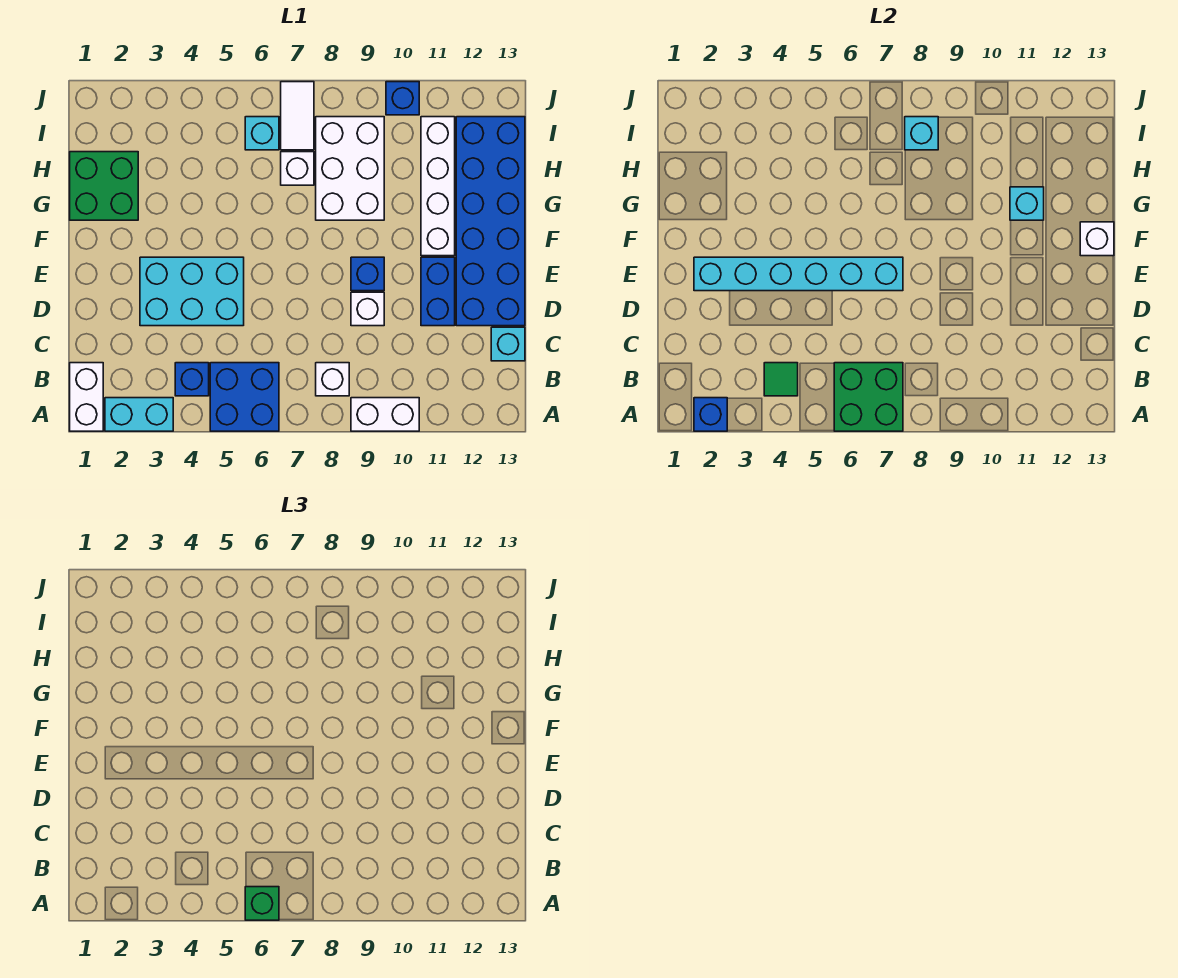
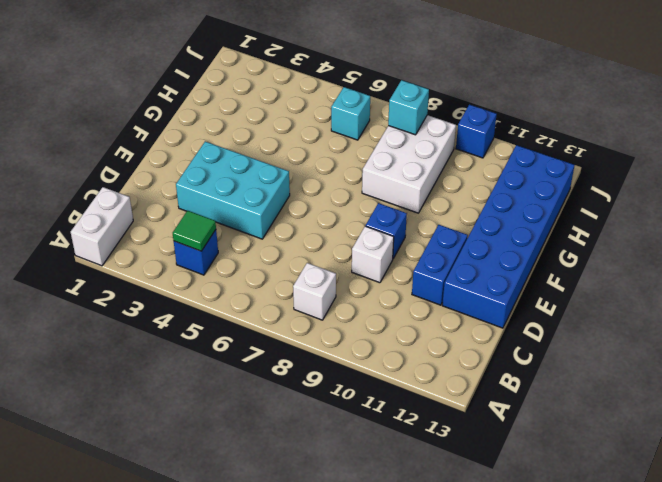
none -> cyan brick A2:A3 level 1
none -> blue brick A5:B6 level 1
none -> white brick A9:A10 level 1

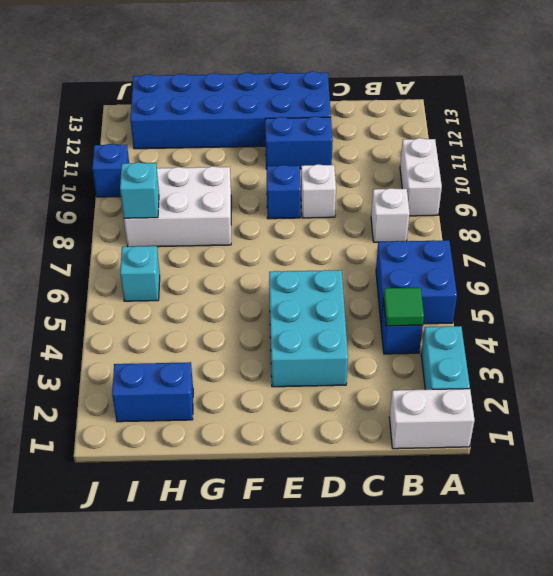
blue brick H2:I2 level 1 -> green brick G1:H2 level 1
none -> cyan brick C13 level 1
none -> white brick F11:I11 level 1
none -> white brick H7 level 1

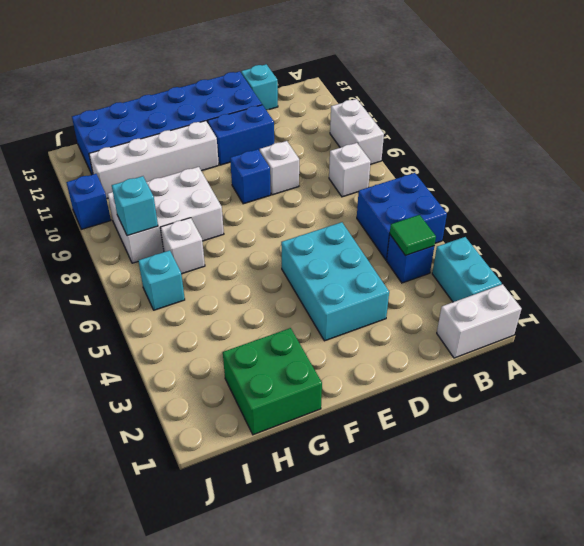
none -> white tile I7:J7 level 1
none -> blue brick A2 level 2
none -> green brick A6:B7 level 2

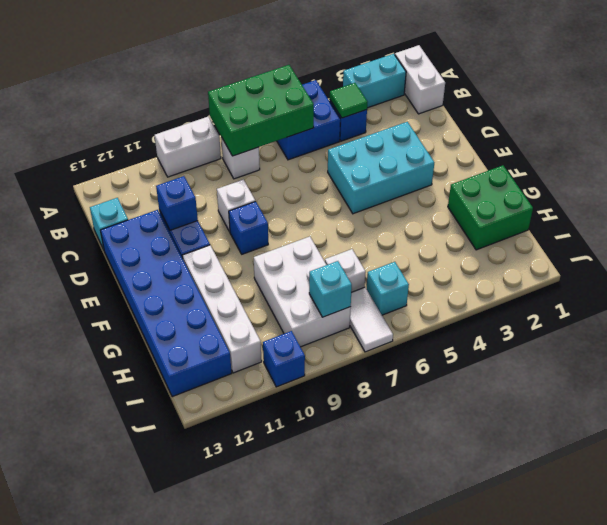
green brick A6:B8 level 2 -> green brick A6:B7 level 2
blue brick D11 level 2 -> blue brick A2 level 2
none -> cyan brick E2:E7 level 2
none -> white brick F13 level 2
none -> cyan brick G11 level 2

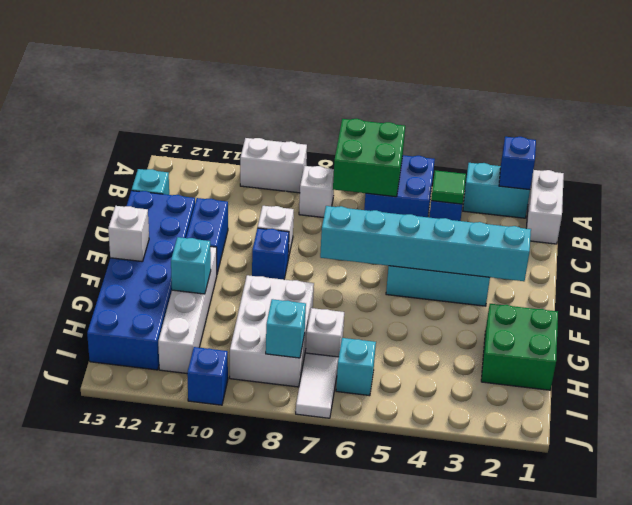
none -> green brick A6 level 3

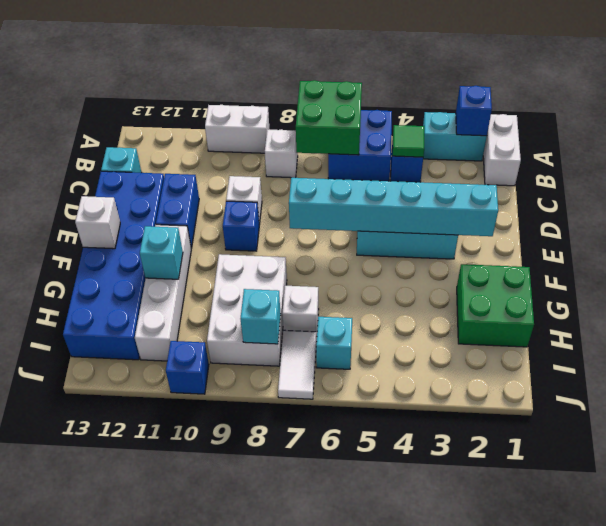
none -> green brick A6 level 3

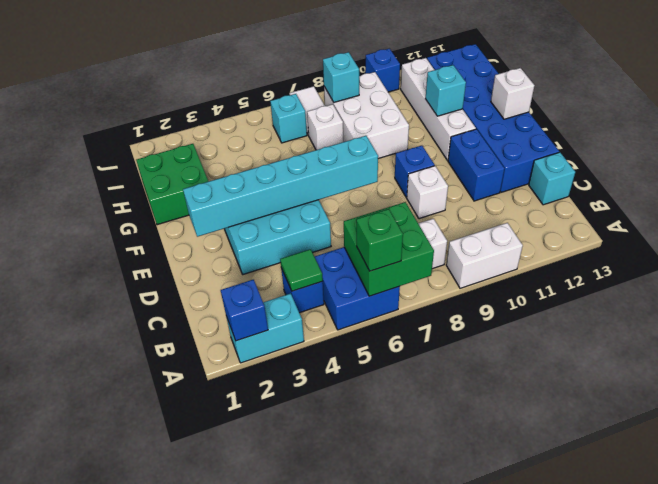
none -> white brick A1:B1 level 1

